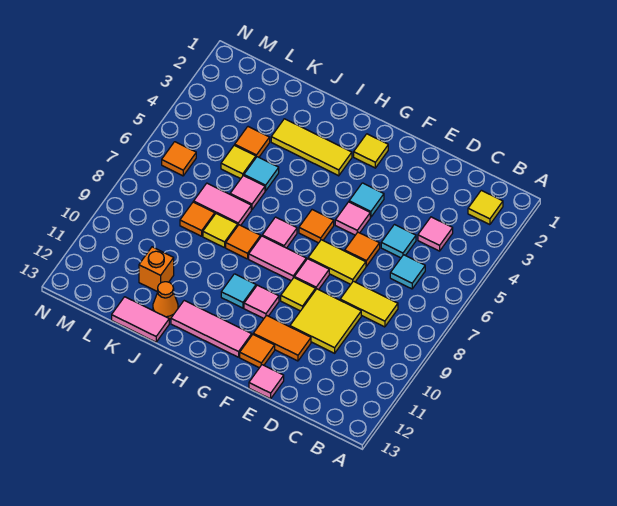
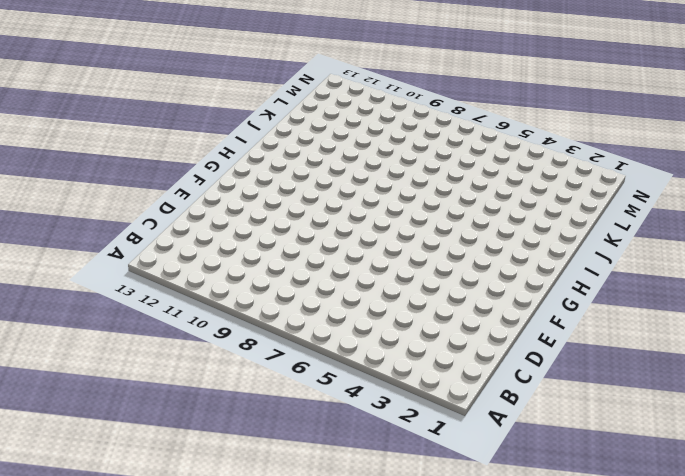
none -> yellow tile B2 level 1
none -> pink tile C4 level 1
none -> cyan tile C6 level 1
none -> yellow tile C8:D8 level 1

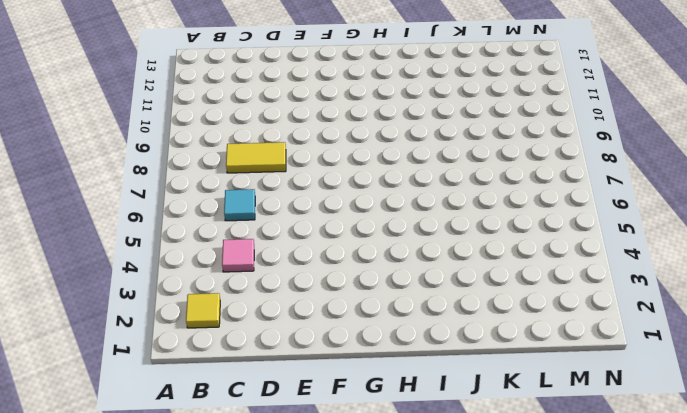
none -> cyan tile D5 level 1
none -> yellow tile D9:E10 level 1
none -> orange tile E6 level 1
none -> yellow tile E7:F7 level 1

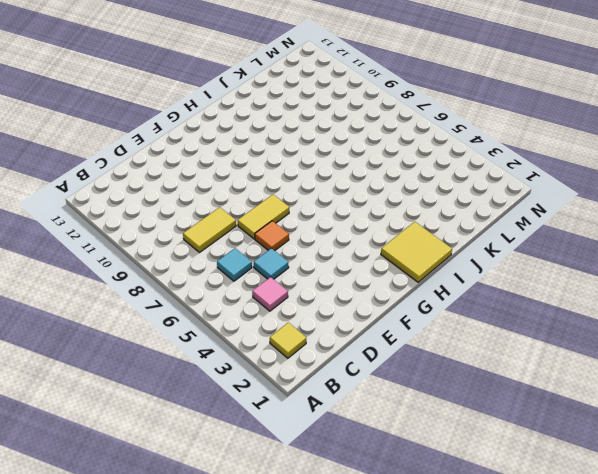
yellow tile H1:I2 level 1 -> yellow tile D9:E10 level 1
none -> orange tile E11:F11 level 1
none -> pink tile E13 level 1
none -> cyan tile F4 level 1
none -> pink tile F5 level 1

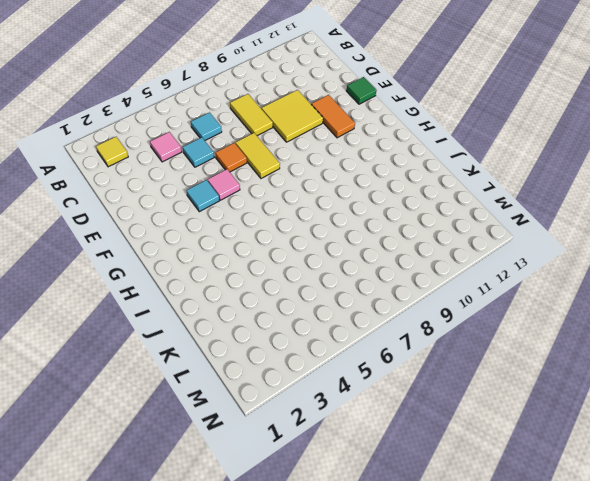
green tile E13 level 1 -> pink tile E13 level 1
none -> pink tile F8 level 1
none -> yellow tile F9 level 1
none -> orange tile F12 level 1
none -> yellow tile G2 level 1

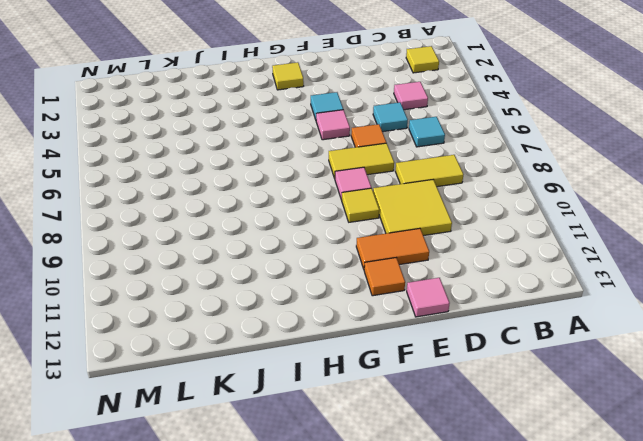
none -> orange tile G6 level 1
none -> pink tile G8:H8 level 1
none -> pink tile G10 level 1
none -> pink tile G12:I12 level 1

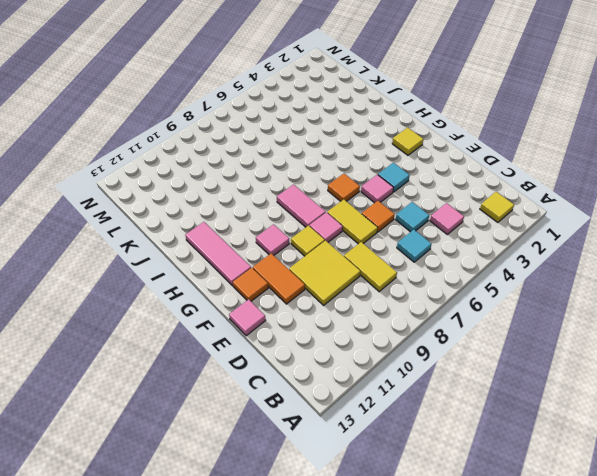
none -> yellow tile H3:J3 level 1
none -> pink tile H7 level 1
none -> cyan tile H10 level 1
none -> orange tile I8 level 1

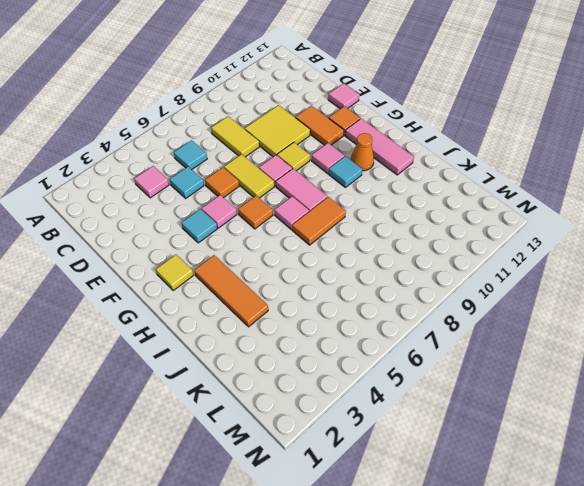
orange tile H3:J3 level 1 -> yellow tile H3:J3 level 1
orange cone H11 level 1 -> orange cone J12 level 1
orange tile I7:I8 level 1 -> orange tile I8 level 1
none -> yellow tile B2 level 1
none -> cyan tile J5 level 1
none -> pink tile J6 level 1
none -> pink tile J7:K7 level 1

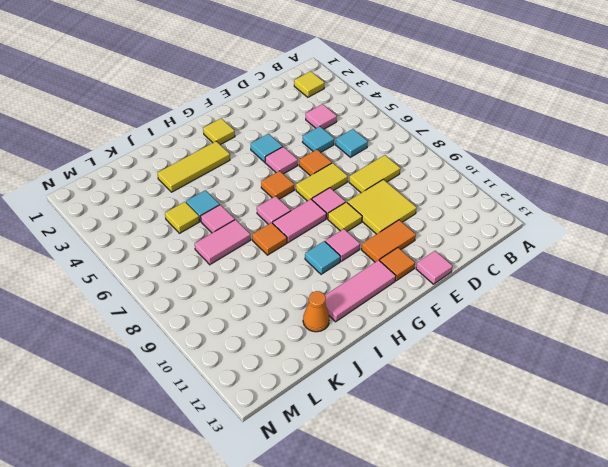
none -> yellow tile J8 level 1
none -> pink tile J13:K13 level 1
none -> orange tile K4 level 1
none -> orange tile K8 level 1

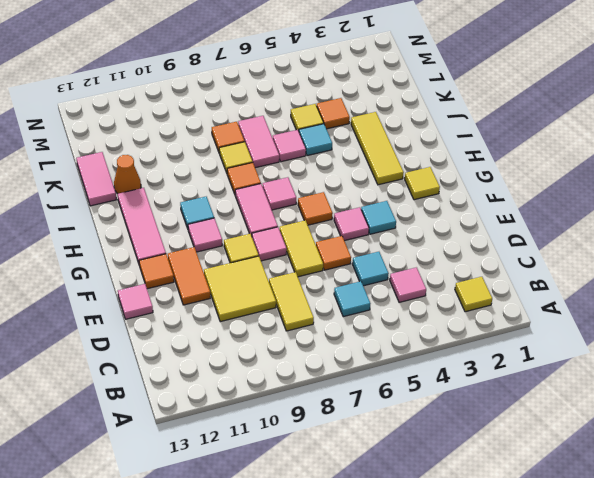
none -> orange brick K11 level 1
none -> orange tile M6 level 1

